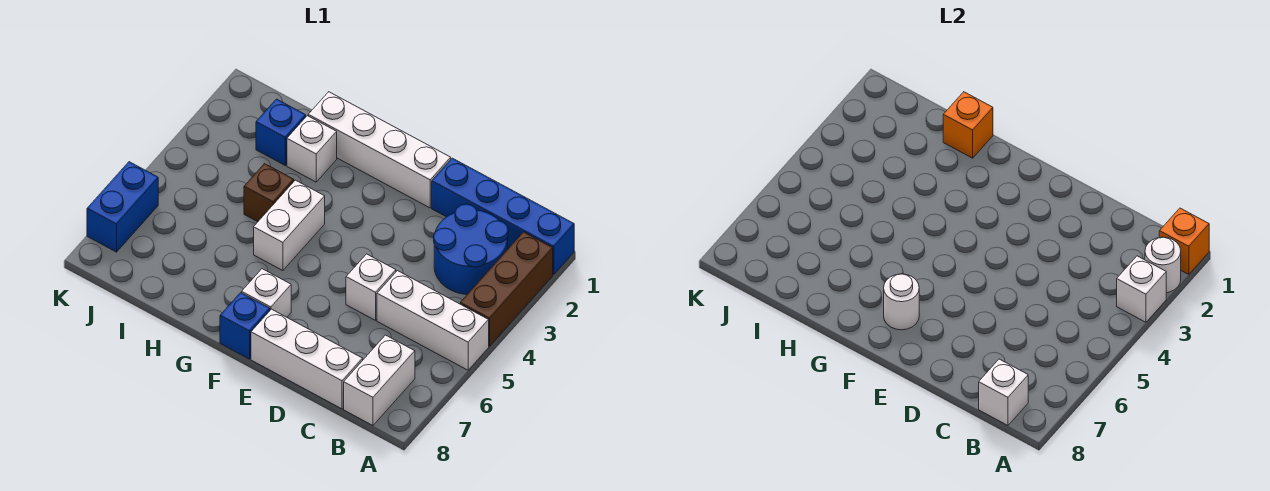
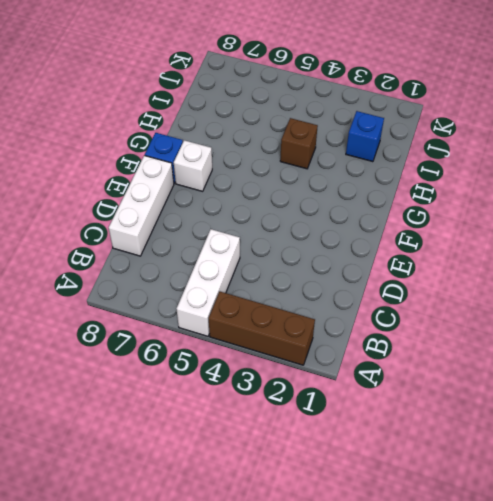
none -> blue brick A1:D1 level 1
none -> blue round brick B2:C3 level 1
none -> white brick B7:B8 level 1

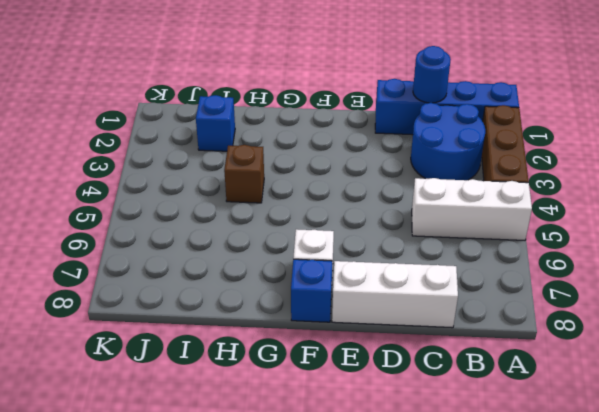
blue round brick C1 level 2 -> none
none -> white brick B7:B8 level 1
none -> white brick D5 level 1
none -> white brick E1:H1 level 1

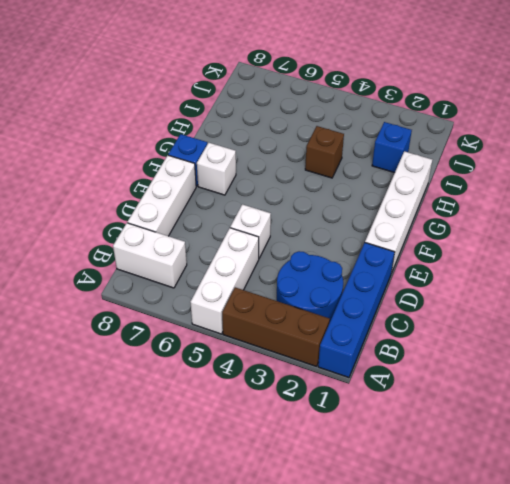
none -> white brick G4:G5 level 1
none -> white brick H2 level 1
none -> blue brick K6:K7 level 1

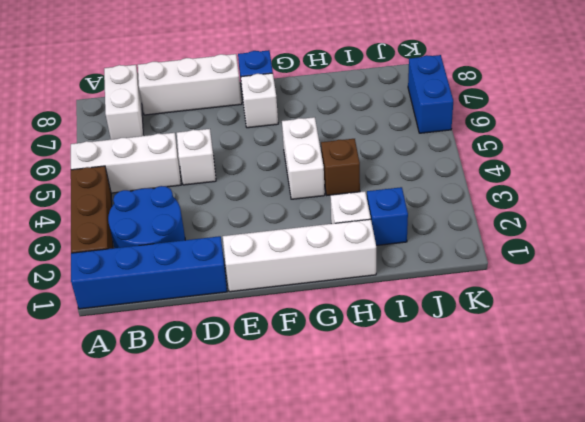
none -> orange brick A1 level 2
none -> white round brick A2 level 2
none -> white brick A3 level 2

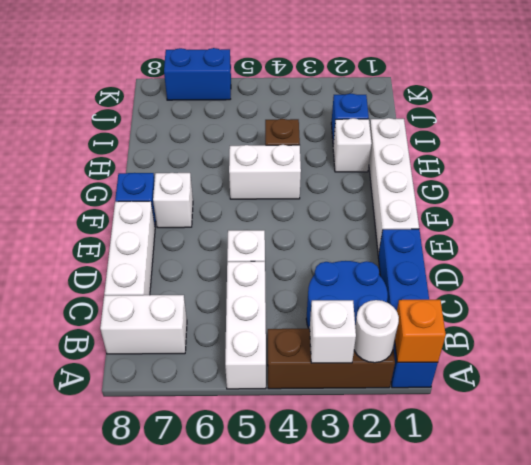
none -> white brick B8 level 2
none -> white round brick F7 level 2
none -> orange brick H1 level 2

